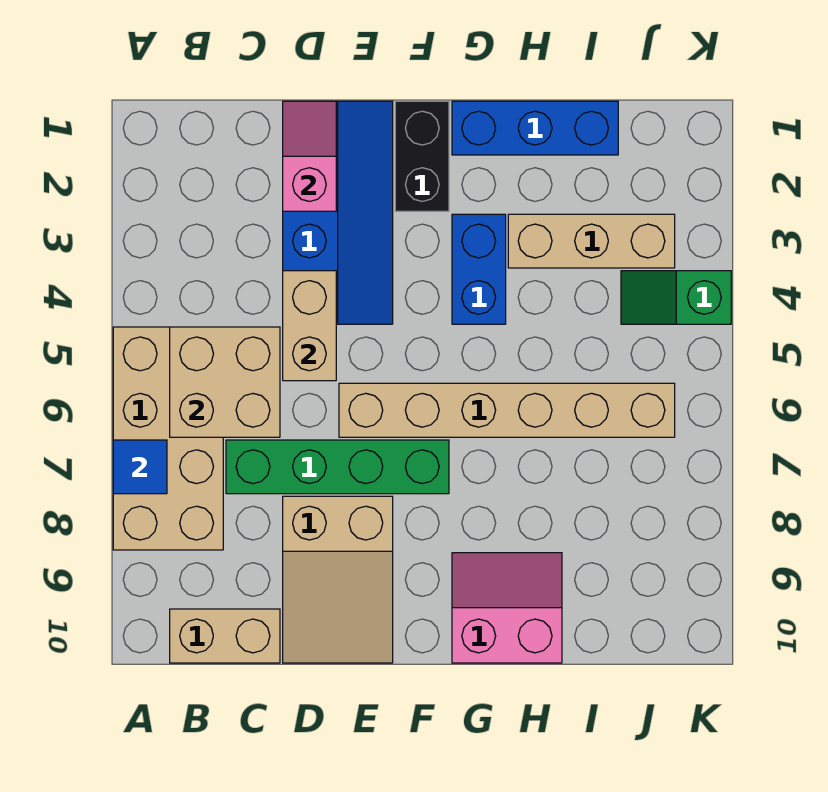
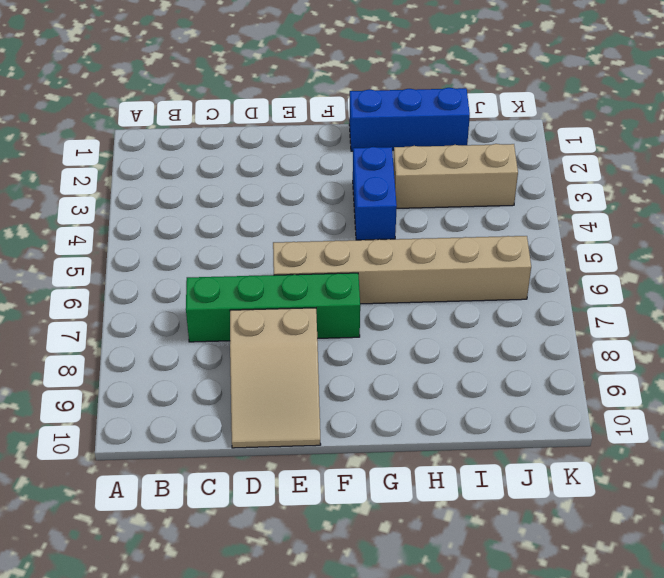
none -> tan brick A5:B8 level 1
none -> tan brick B10:C10 level 1
none -> blue slope D1:E4 level 1 top D

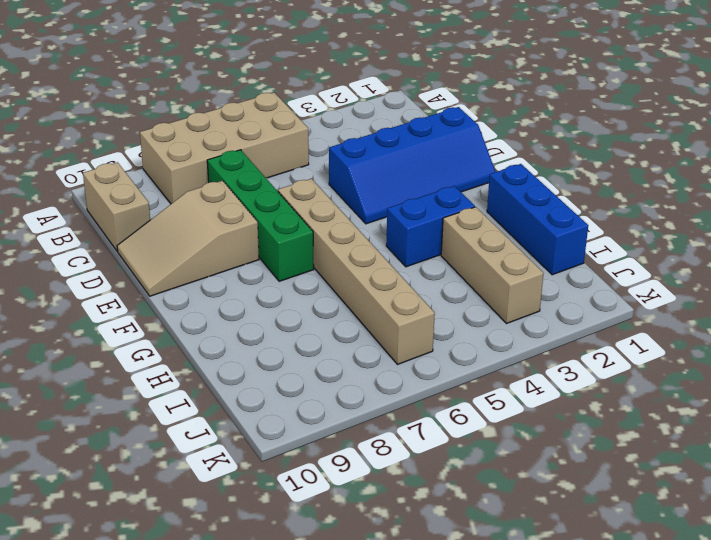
none -> black brick F1:F2 level 1
none -> pink slope G9:H10 level 1 top 10
none -> green slope J4:K4 level 1 top K

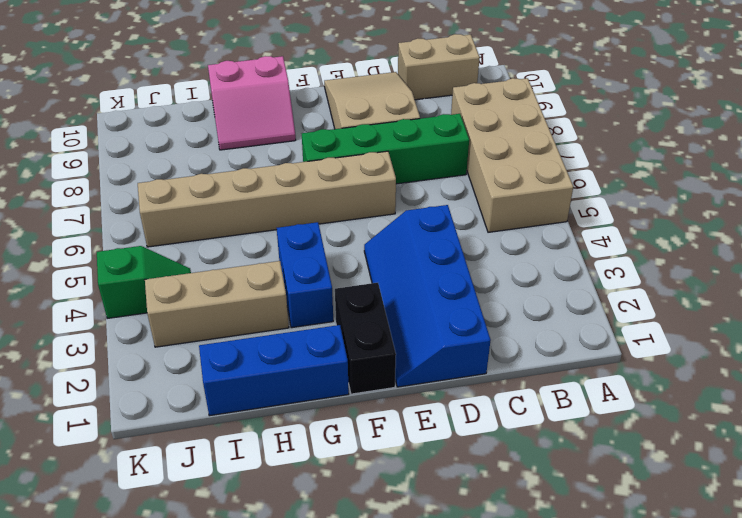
none -> blue tile A7 level 2
none -> tan brick B5:C6 level 2
none -> pink slope D1:D2 level 2 top 2

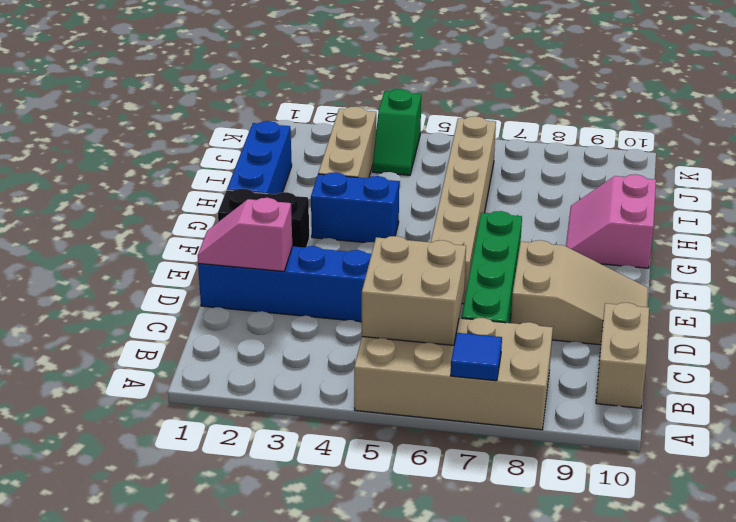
none -> tan brick D4:D5 level 2

